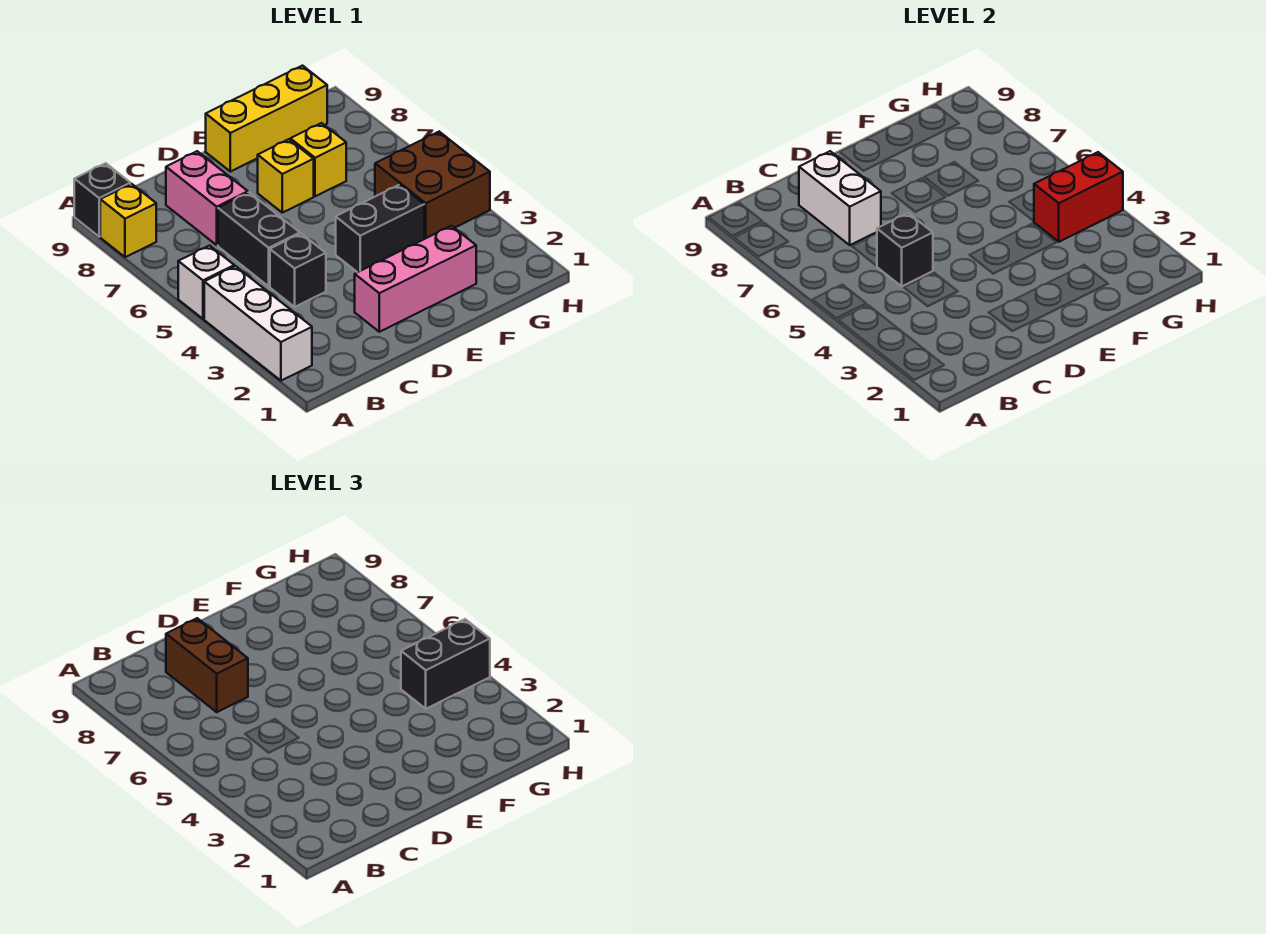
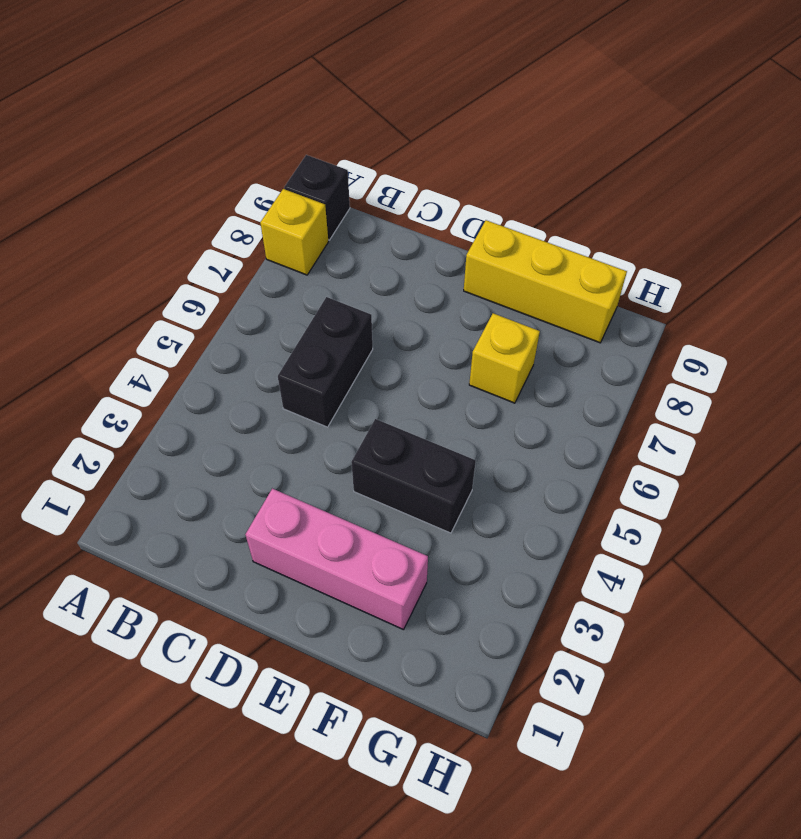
none -> white brick A2:A4 level 1
none -> white brick A5 level 1
none -> black brick C4 level 1

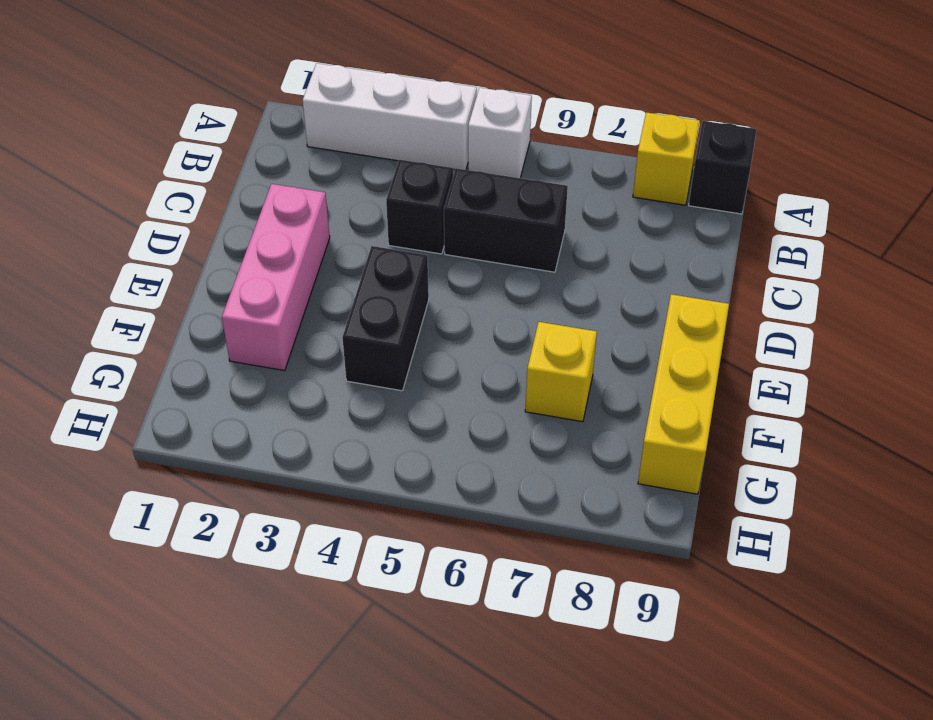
none -> pink brick C7:C8 level 1
none -> yellow brick E7 level 1
none -> brown brick G4:H5 level 1

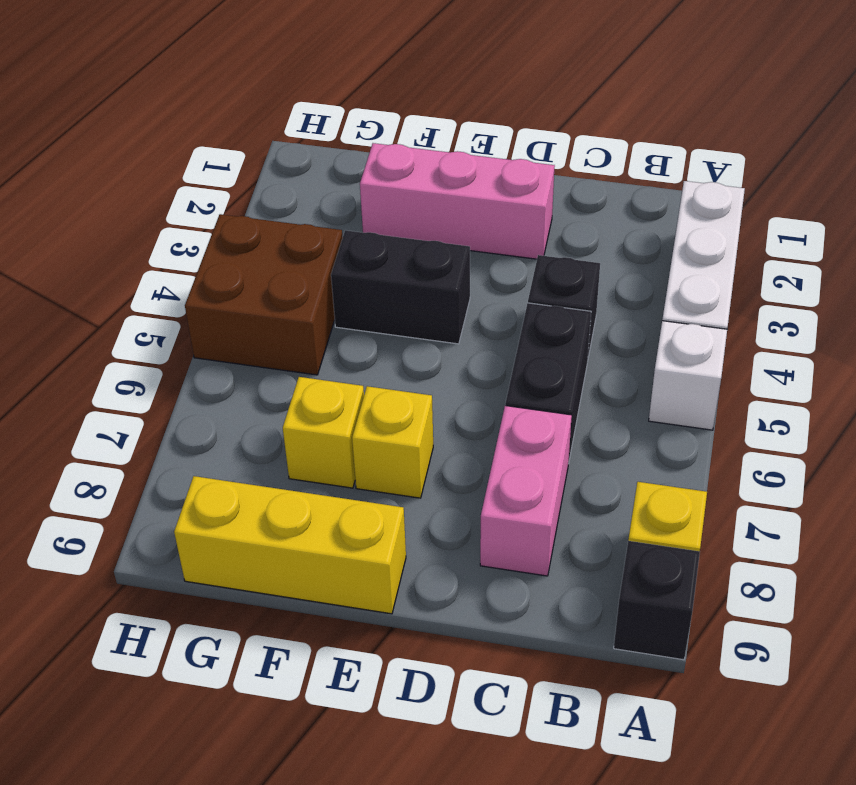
none -> black brick C5 level 2
none -> white brick C7:C8 level 2
none -> red brick G4:H4 level 2

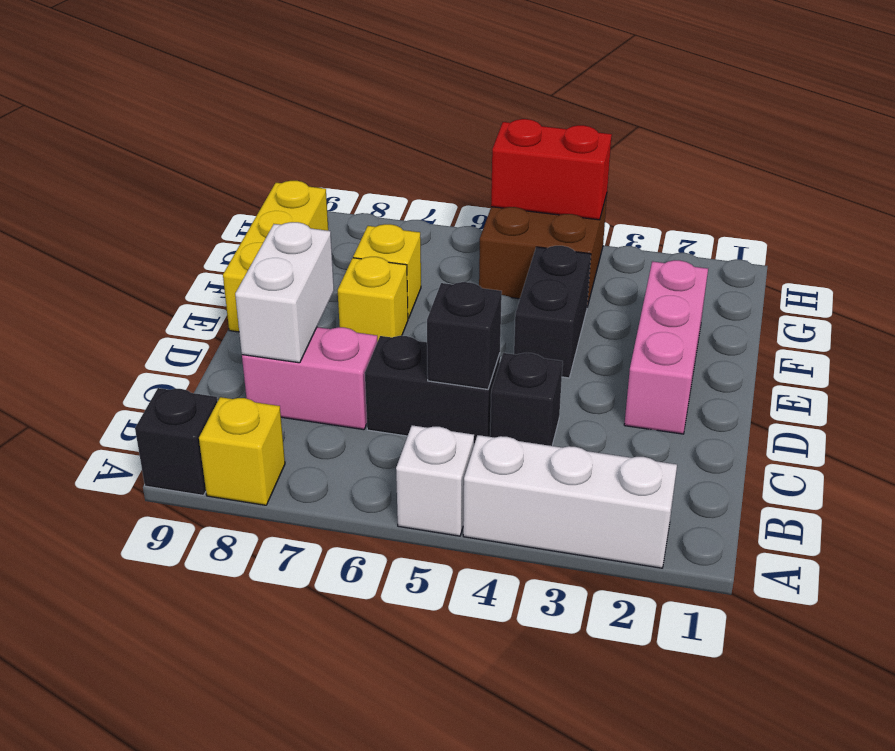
white brick C8:D8 level 2 -> white brick C7:C8 level 2
red brick H4:H5 level 2 -> red brick G4:H4 level 2
none -> brown brick C7:C8 level 3
none -> black brick G4:H4 level 3

